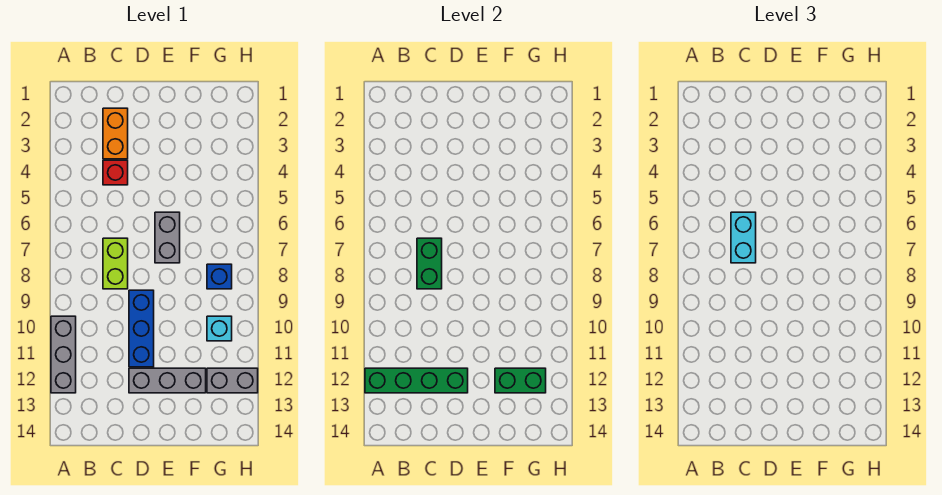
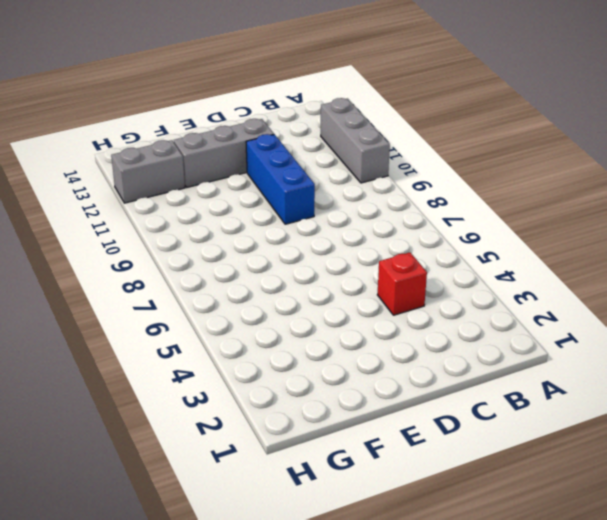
none -> orange brick C2:C3 level 1
none -> lime brick C7:C8 level 1
none -> grey brick E6:E7 level 1

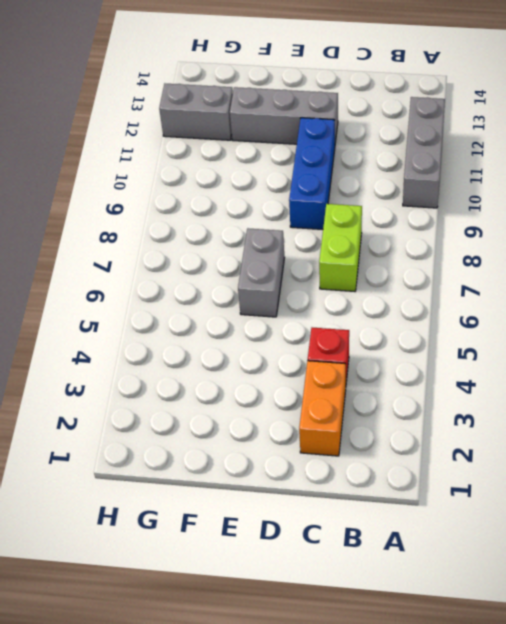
none -> blue brick G8 level 1
none -> cyan brick G10 level 1
none -> green brick A12:D12 level 2

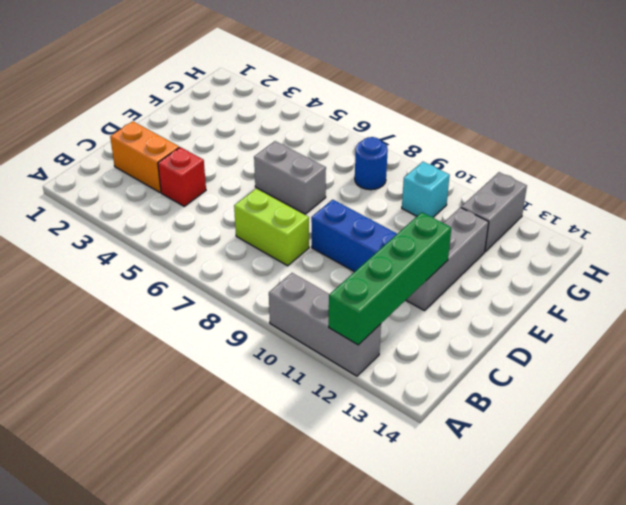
blue round brick G8 level 1 -> blue brick G8 level 1
none -> green brick C7:C8 level 2
none -> green brick F12:G12 level 2
none -> cyan brick C6:C7 level 3

